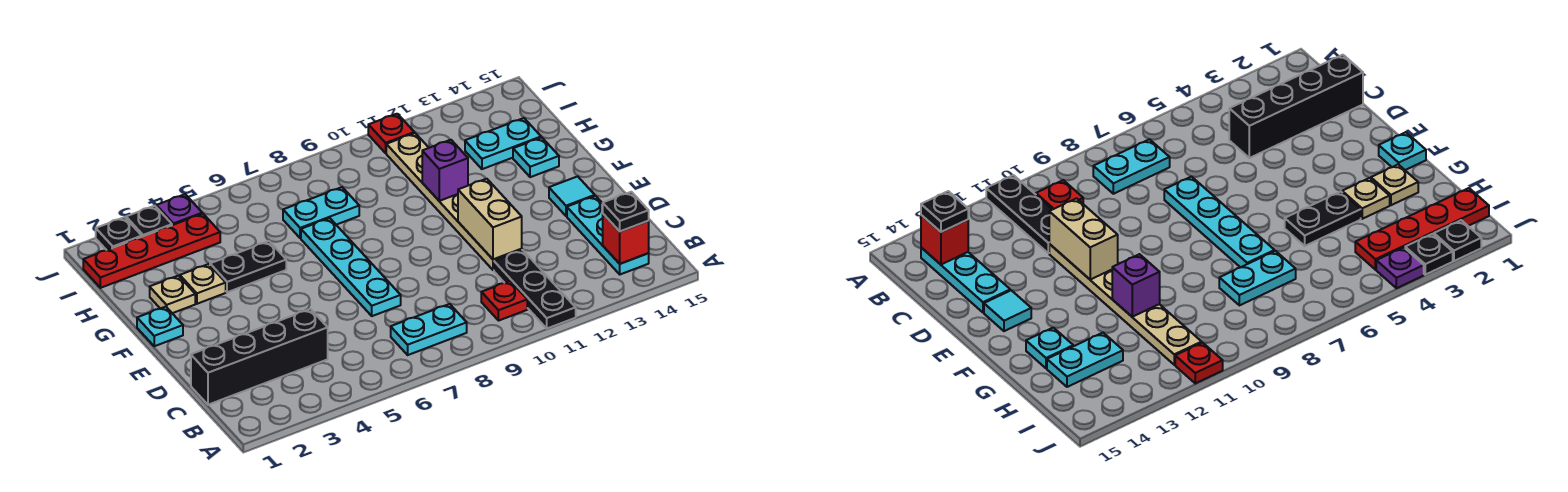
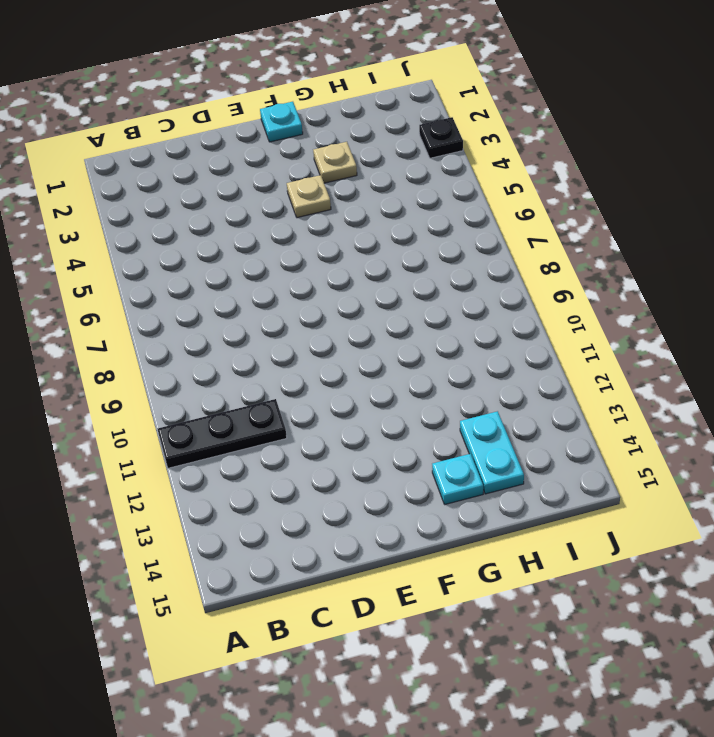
tan plate F4 level 1 -> tan plate G2 level 1
none -> cyan plate B7:B8 level 1
none -> red plate B10 level 1
none -> cyan plate B14:D14 level 1

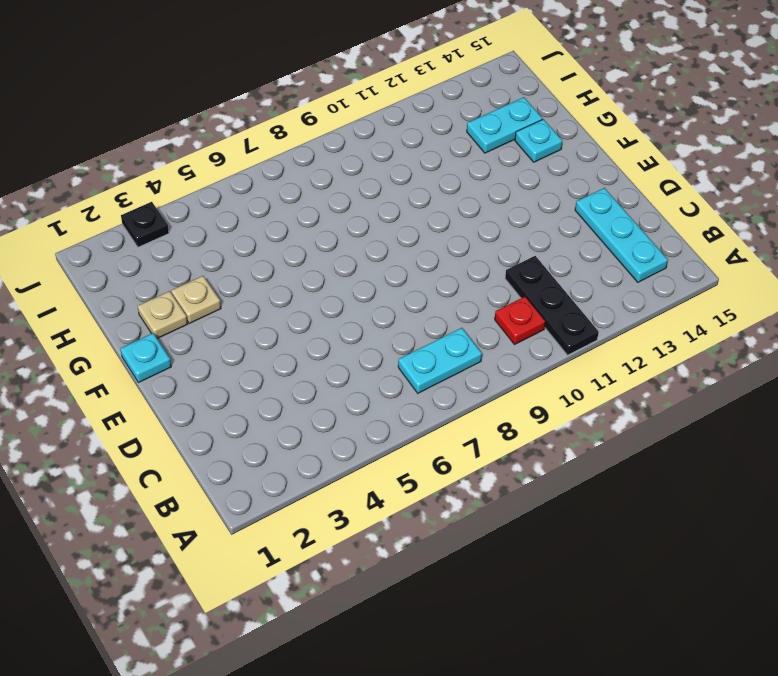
none -> black brick C1:C4 level 1
none -> cyan plate D7:G7 level 1
none -> tan plate D11:I11 level 1

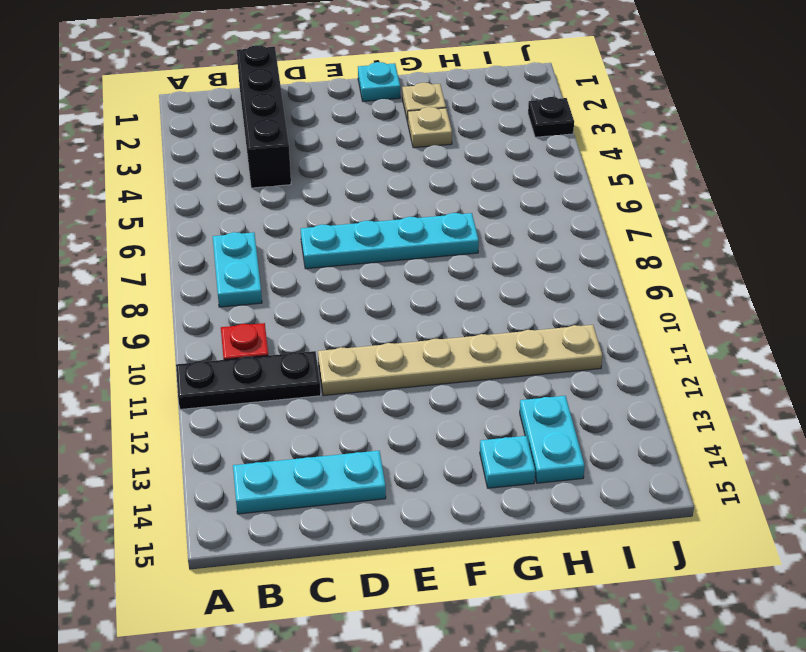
none -> cyan tile E14 level 1
none -> black plate G4:G5 level 1
none -> cyan plate H7:H8 level 1

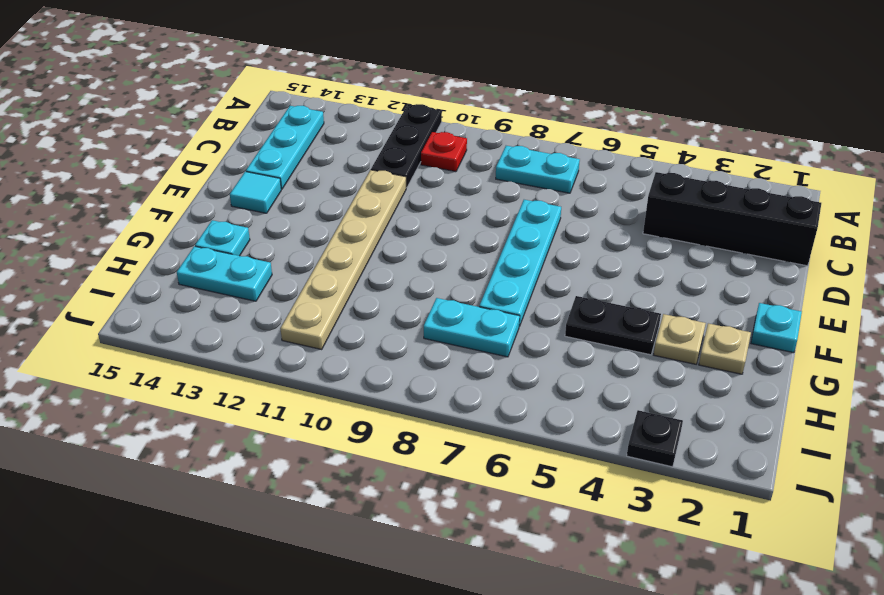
none -> red plate I1:I4 level 1
none -> black plate J2 level 1
none -> purple plate J4 level 1

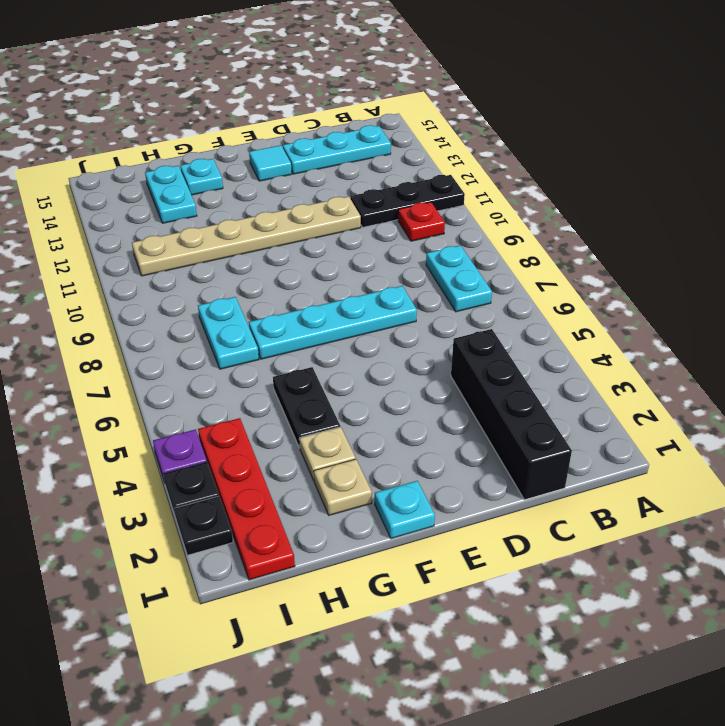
none -> red plate J11 level 1
none -> red brick B14 level 2
none -> tan brick D11:E11 level 2

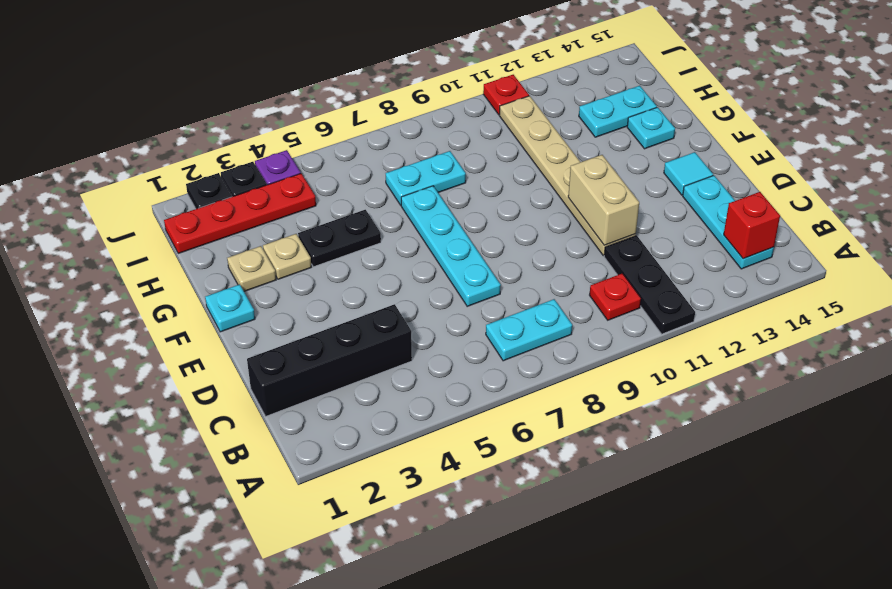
none -> purple brick G11 level 2
none -> black plate B14 level 3

